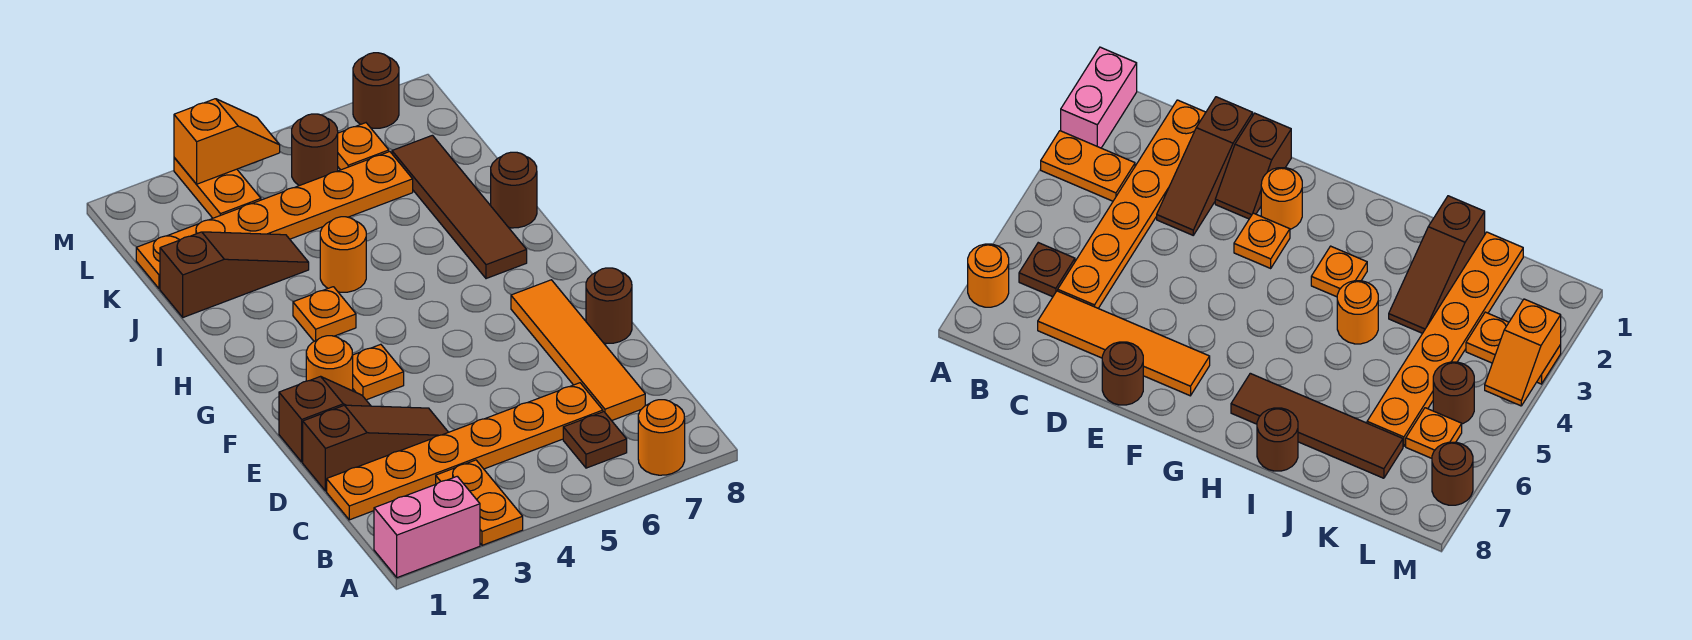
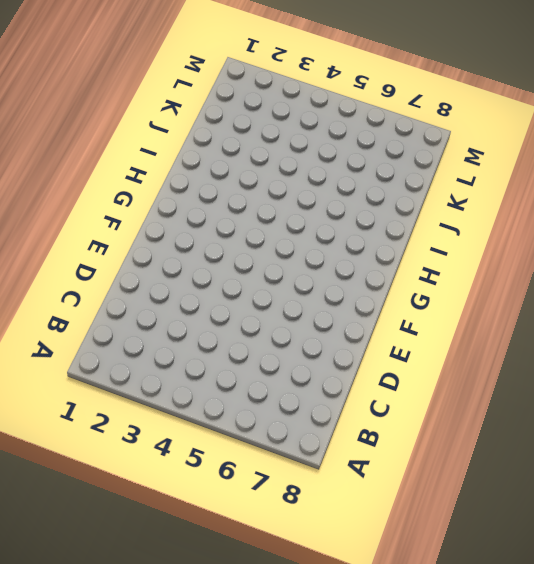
none -> pink brick A1:A2 level 1
none -> orange plate A3:B3 level 1
none -> orange round brick A7 level 1

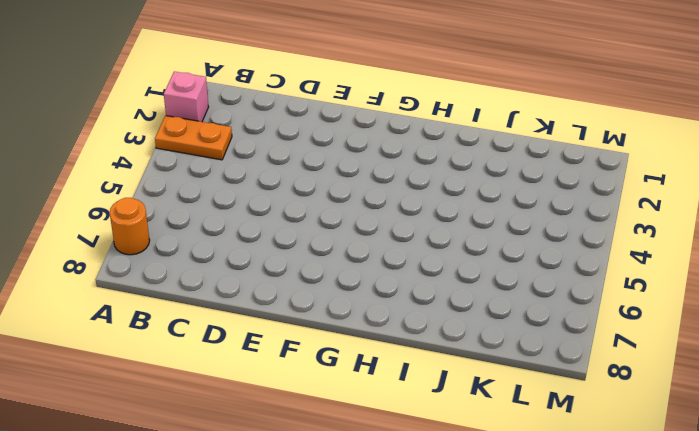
pink brick A2 level 1 -> pink brick A1:A2 level 1
none -> brown plate B6 level 1
none -> orange plate C1:C6 level 1
none -> orange tile C7:F7 level 1

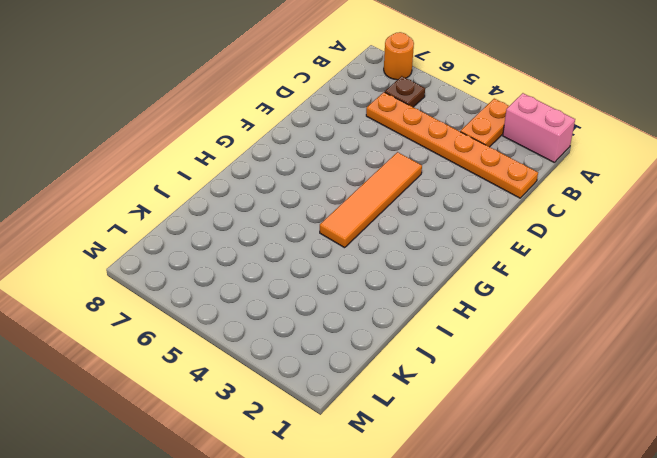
orange tile E4:H4 level 1 -> orange tile C7:F7 level 1
none -> brown slope D1:D3 level 1 top 1
none -> brown slope E1:E2 level 1 top 1
none -> brown round brick E8 level 1

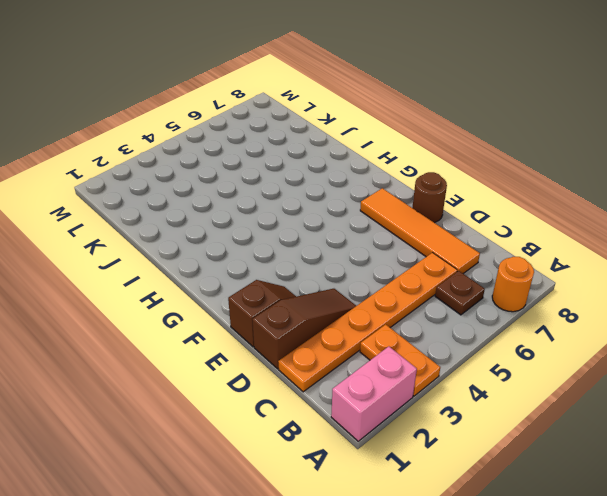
none -> orange round brick F2 level 1
none -> orange plate F3 level 1
none -> orange plate H3 level 1

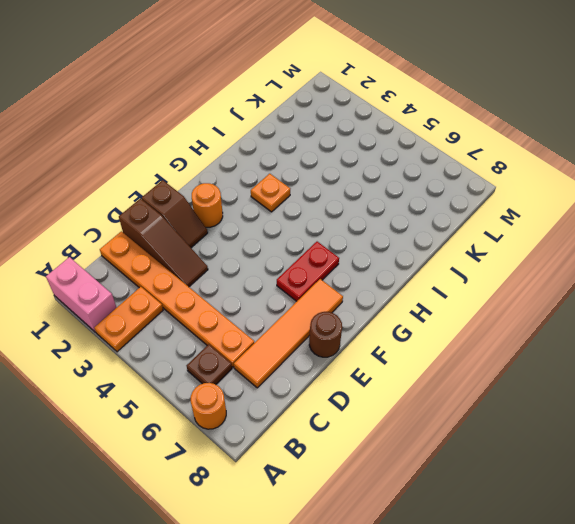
red plate F6:G6 level 1 -> none
none -> orange plate F3 level 1
none -> brown tile H7:K7 level 1
none -> orange round brick I4 level 1

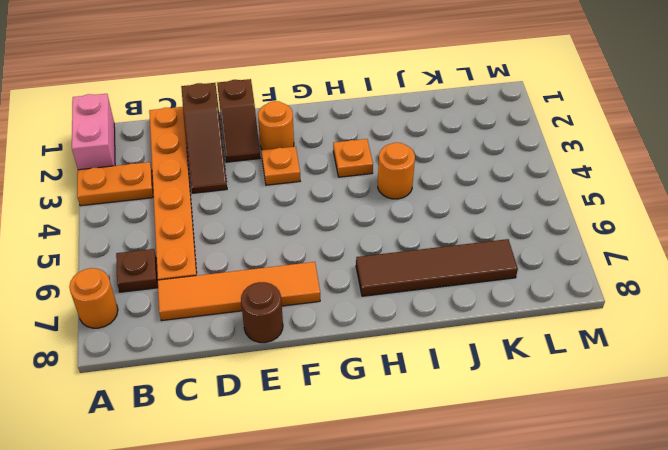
none -> brown round brick I8 level 1
none -> brown slope J1:J3 level 1 top 1
none -> orange plate K1:K6 level 1

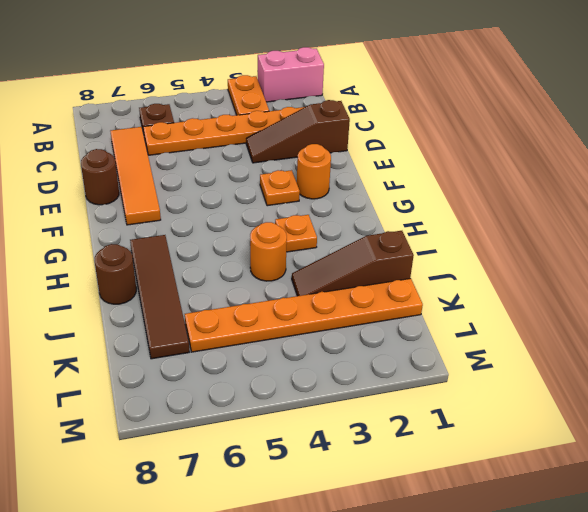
none -> orange round brick A7 level 1
none -> brown slope E1:E2 level 1 top 1
none -> orange plate L3:M3 level 1

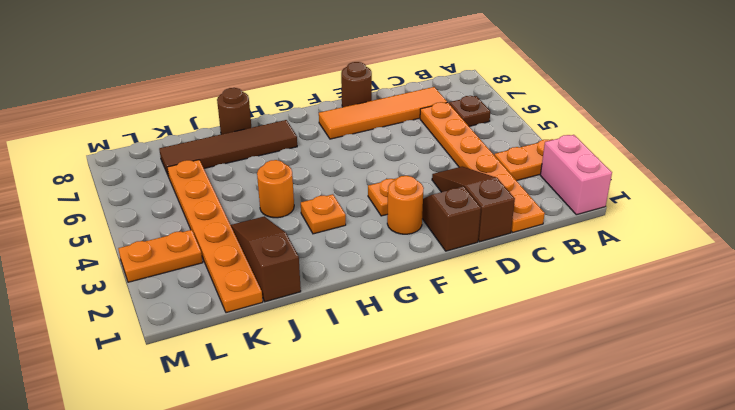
none -> orange round brick A7 level 1
none -> brown round brick L5 level 1
none -> orange plate L6 level 1

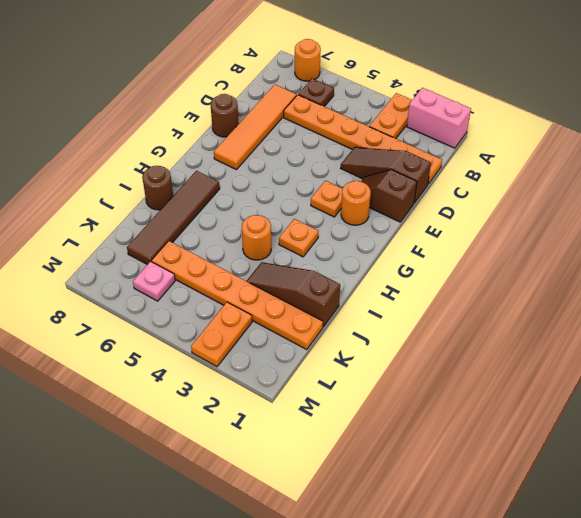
pink plate L6 level 1 -> orange plate L6 level 1
none -> brown round brick L5 level 1
none -> brown round brick M7 level 1
none -> orange slope M3:M4 level 2 top 3

